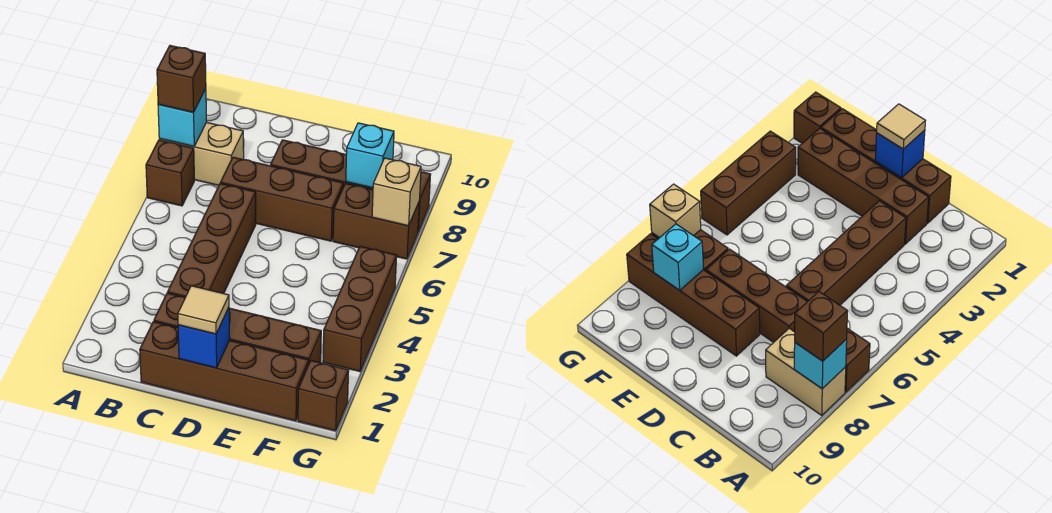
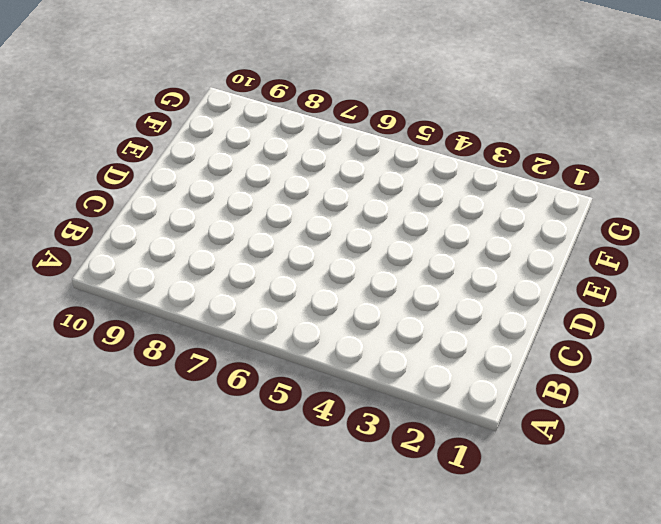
none -> brown brick A7 level 1
none -> tan brick A8:B8 level 1
none -> brown brick C1:F1 level 1

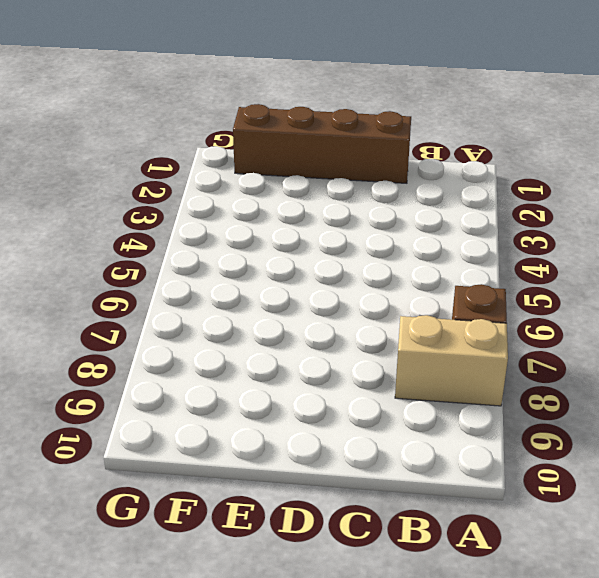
none -> brown brick C2:F2 level 1
none -> brown brick C3:C6 level 1
none -> brown brick C7:E7 level 1

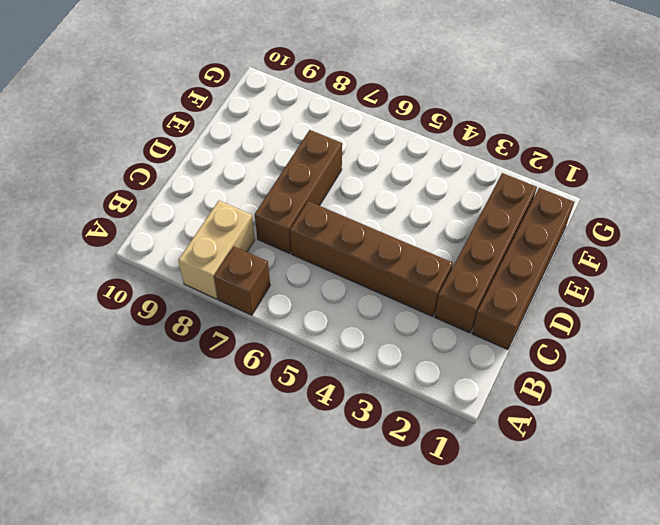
none -> brown brick D8:G8 level 1
none -> brown brick F7:G7 level 1
none -> brown brick G1 level 1

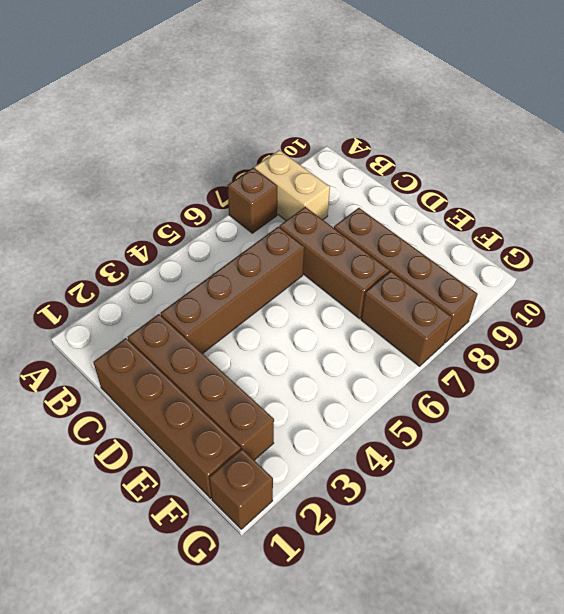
none -> brown brick G3:G5 level 1
none -> cyan brick A8 level 2
none -> blue brick D1 level 2

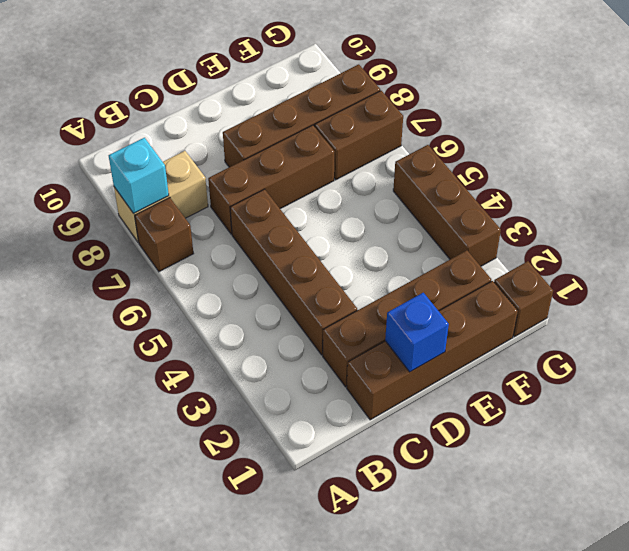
none -> cyan brick F8 level 2
none -> tan brick G7 level 2
none -> brown brick A8 level 3

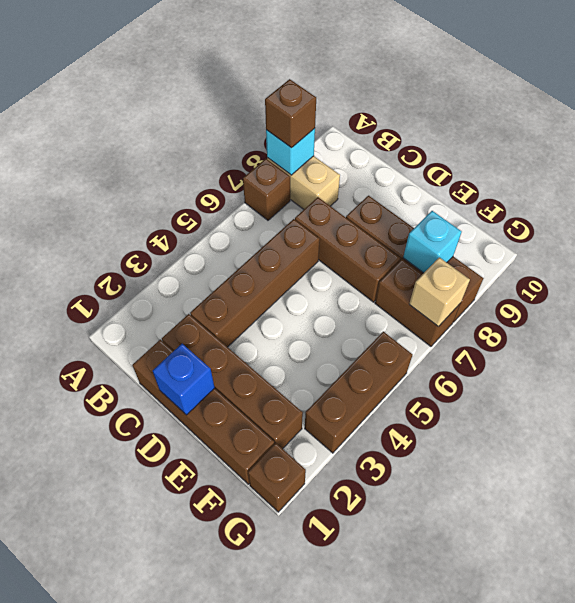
none -> tan tile D1 level 3

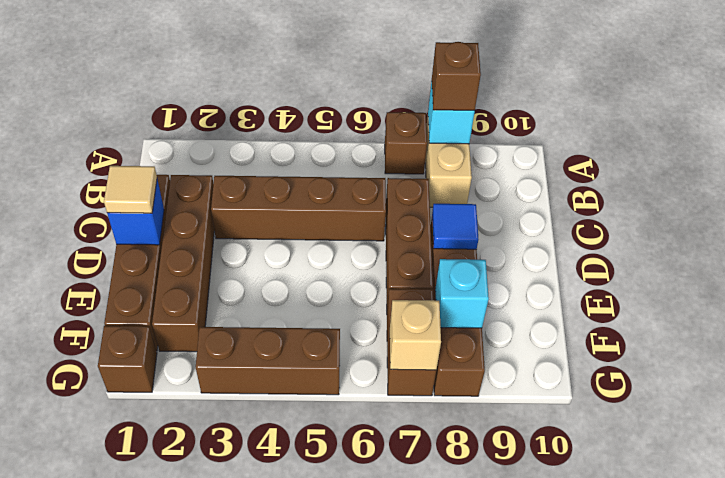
blue tile D8 level 2 -> none

